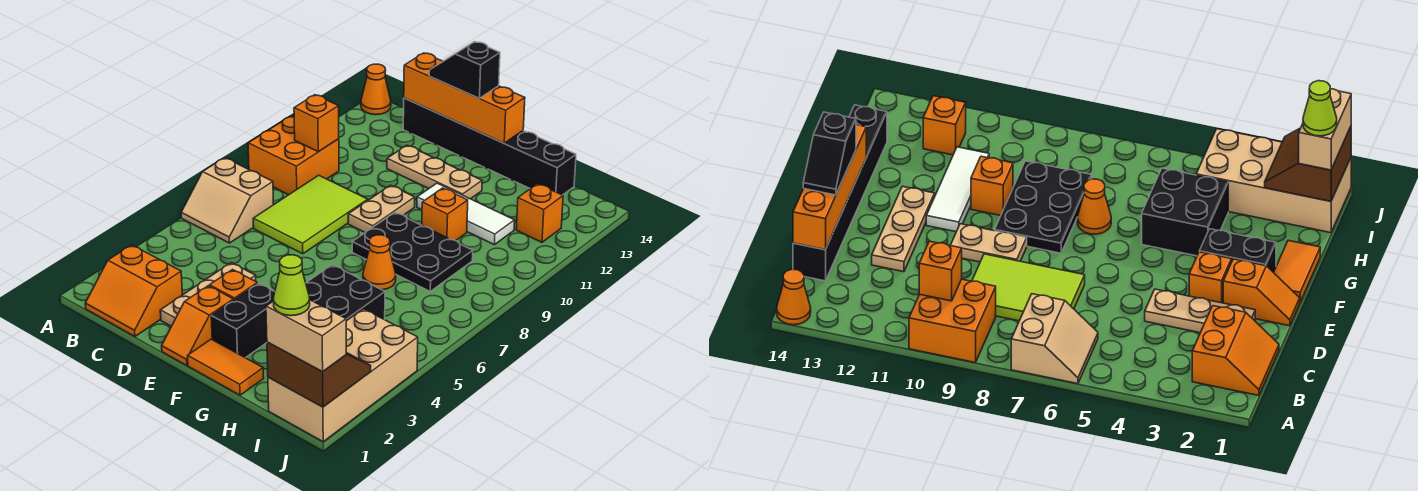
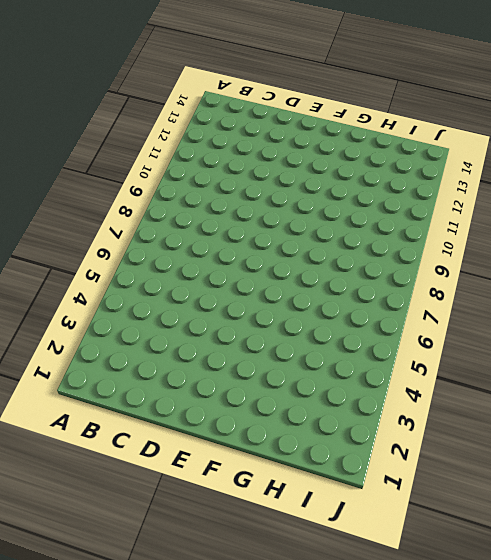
none -> tan slope A6:B7 level 1 top 7
none -> orange brick A9:B10 level 1
none -> orange cone A14 level 1

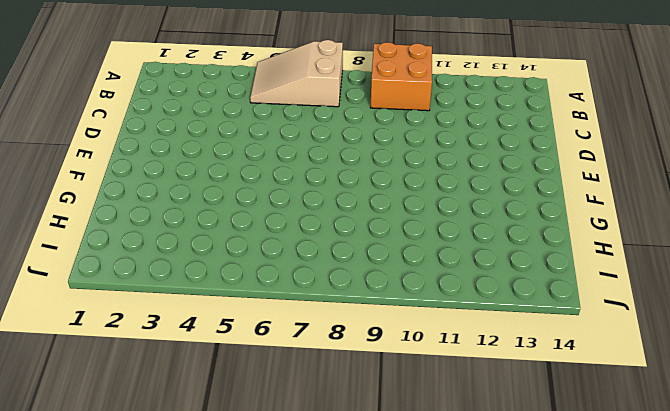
tan slope A5:B7 level 1 top 7 -> tan slope A6:B7 level 1 top 7
none -> orange cone A14 level 1
none -> orange slope B1:C2 level 1 top 2
none -> lime tile C7:D9 level 1

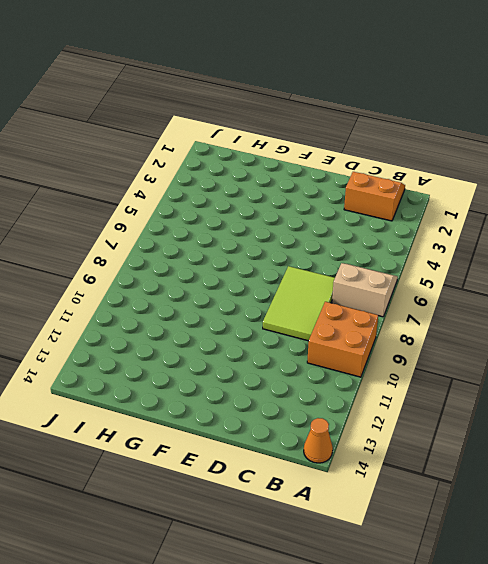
none -> black brick C14:H14 level 1
none -> tan plate D2:D4 level 1
none -> tan plate D12:F12 level 1

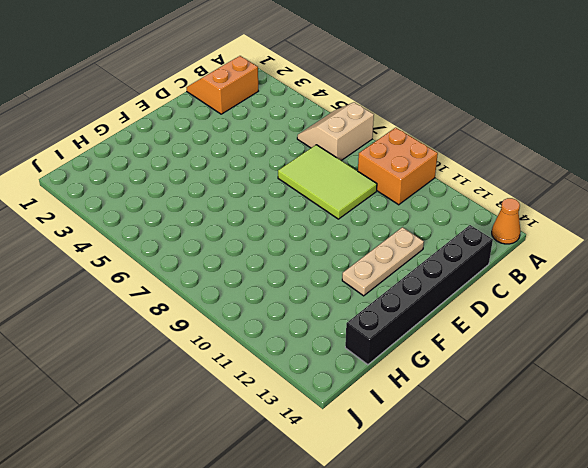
none -> tan plate D2:D4 level 1
none -> orange slope E1:E2 level 1 top 2
none -> orange brick E3 level 1

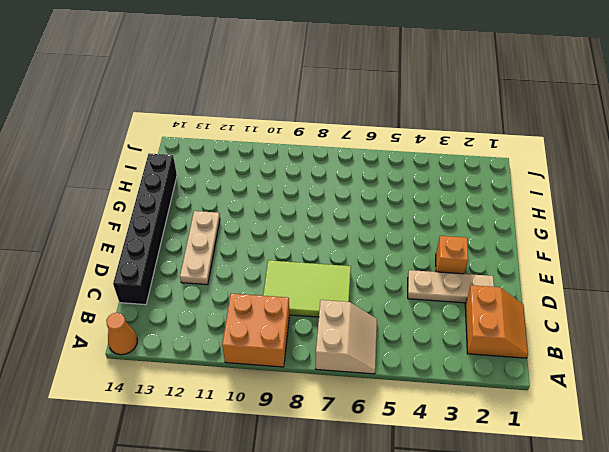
none -> orange slope E1:E2 level 1 top 2
none -> tan plate E9:E10 level 1
none -> orange tile F1:G1 level 1

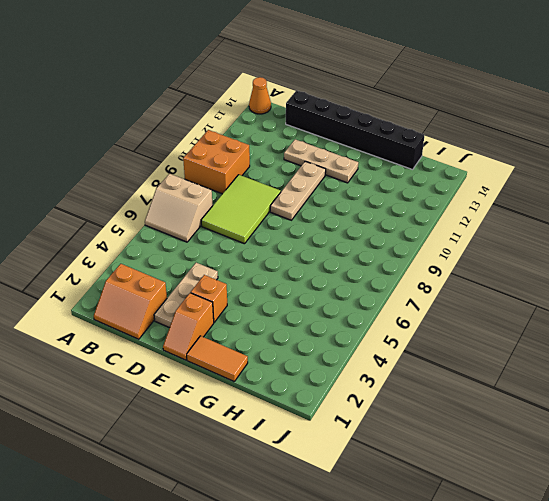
tan plate E9:E11 level 1 -> tan plate E9:E10 level 1
none -> black brick F2:F3 level 1
none -> black plate F8:H9 level 1
none -> white tile F11:H11 level 1

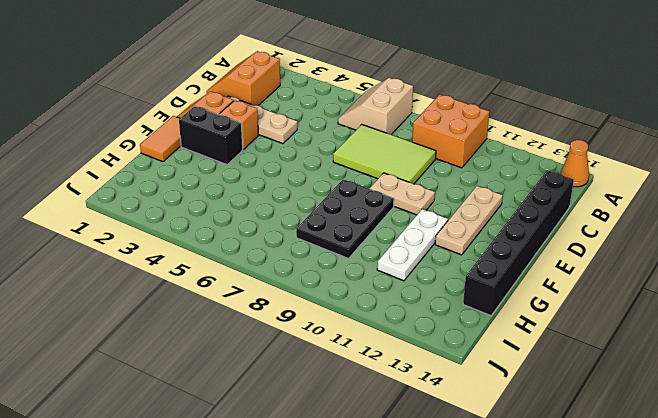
white plate F11:H11 level 1 -> white tile F11:H11 level 1
none -> black brick G4:H5 level 1
none -> orange cone G7 level 1
none -> orange brick G10 level 1

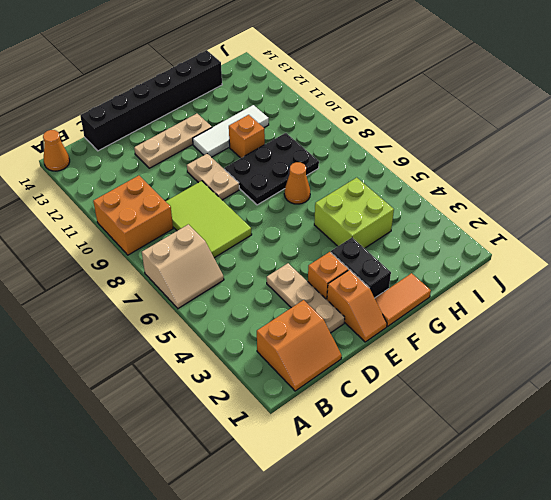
lime brick G4:H5 level 1 -> black brick G4:H5 level 1
none -> tan brick I1:J4 level 1
none -> orange brick I12 level 1
none -> orange brick B10 level 2

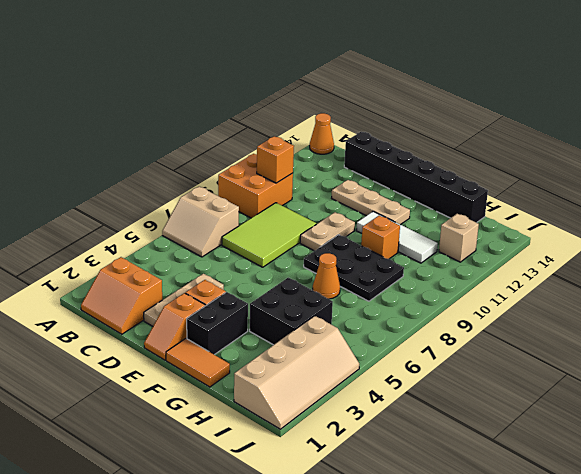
tan slope I1:J4 level 1 top I -> tan brick I1:J4 level 1
tan brick I12 level 1 -> orange brick I12 level 1
none -> orange brick C14:F14 level 2
none -> brown slope I1:J2 level 2 top 1
none -> black slope D14:E14 level 3 top E

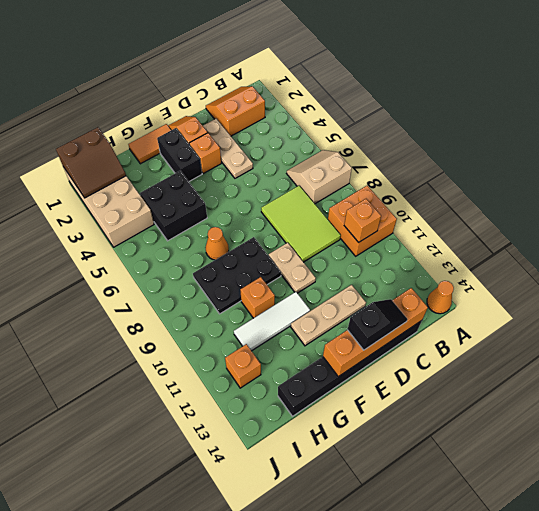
none -> tan brick I1:J1 level 3
none -> lime cone I1 level 4

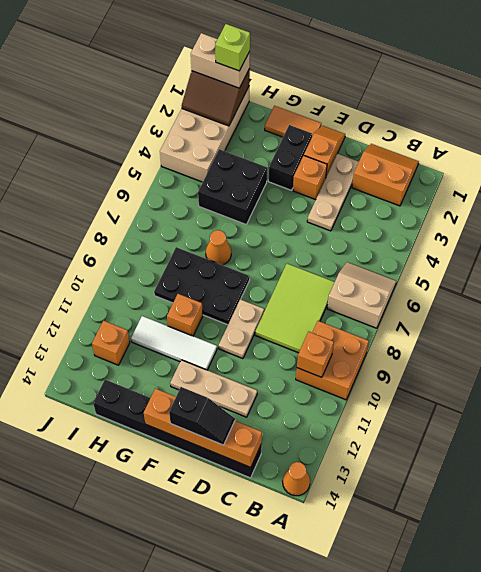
lime brick I1 level 4 -> lime cone I1 level 4

